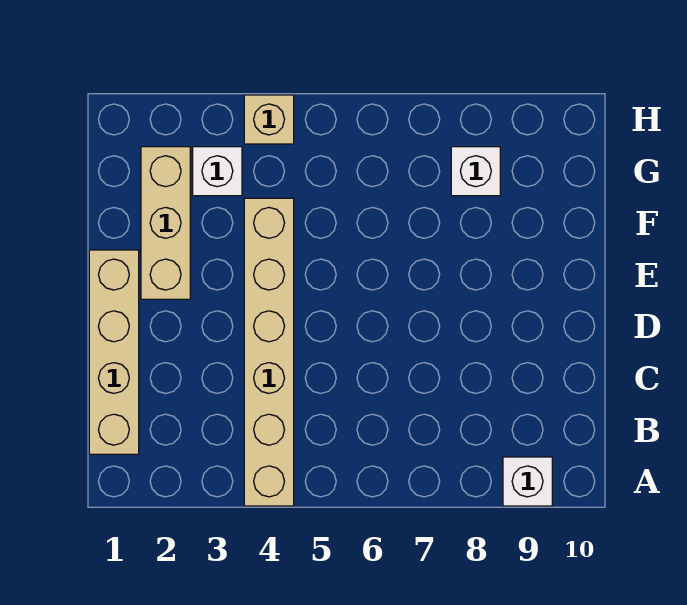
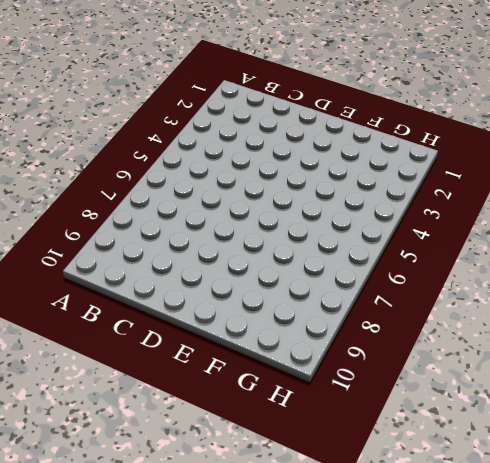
none -> tan brick A4:F4 level 1
none -> white brick A9 level 1

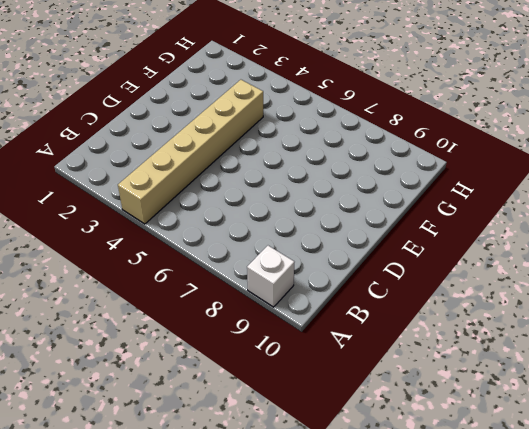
none -> tan brick B1:E1 level 1
none -> tan brick E2:G2 level 1

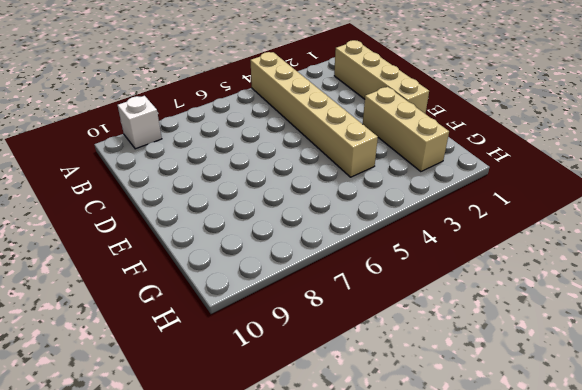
none -> white brick G3 level 1
none -> white brick G8 level 1

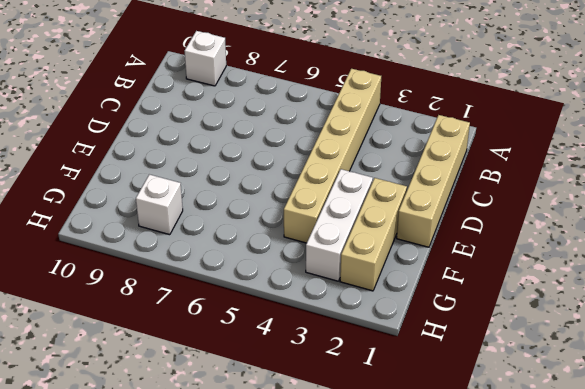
white brick E3:G3 level 1 -> white brick G3 level 1
none -> tan brick H4 level 1

